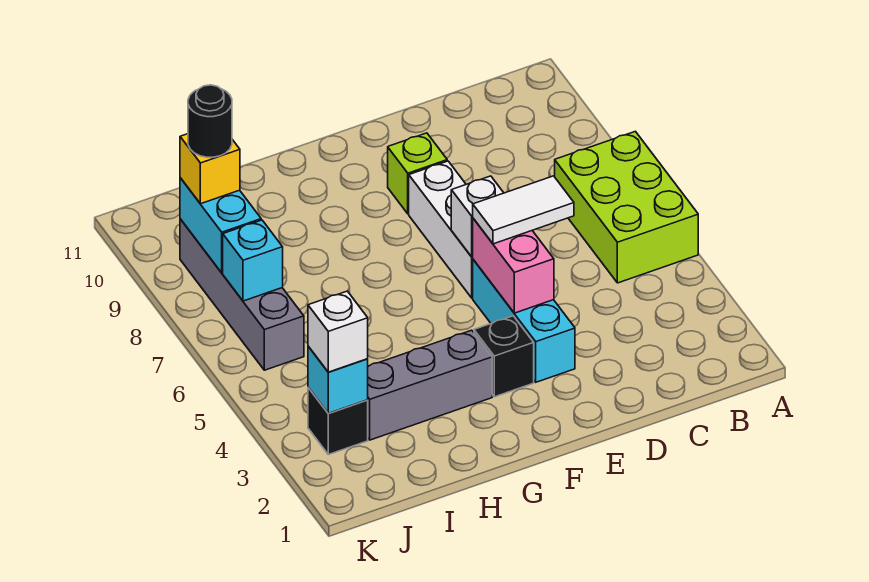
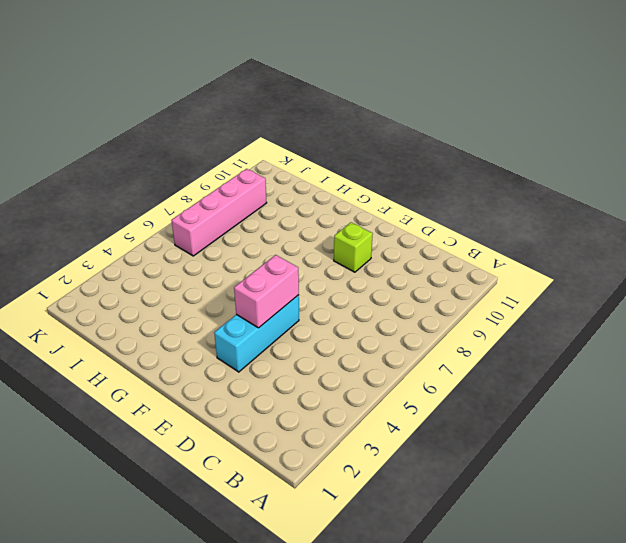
pink brick J6:J9 level 1 -> grey brick J6:J9 level 1
none -> lime brick A5:B7 level 1
none -> white brick E6:E8 level 1
none -> black brick F3 level 1

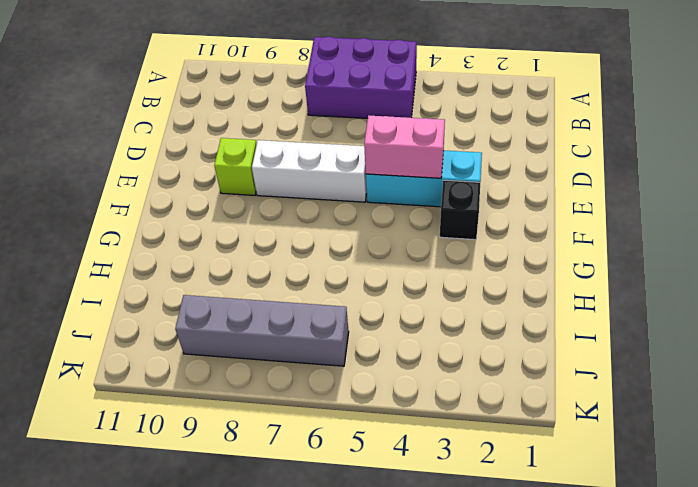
purple brick A5:B7 level 1 -> lime brick A5:B7 level 1
none -> grey brick G3:I3 level 1
none -> black brick J3 level 1
none -> white brick E6 level 2

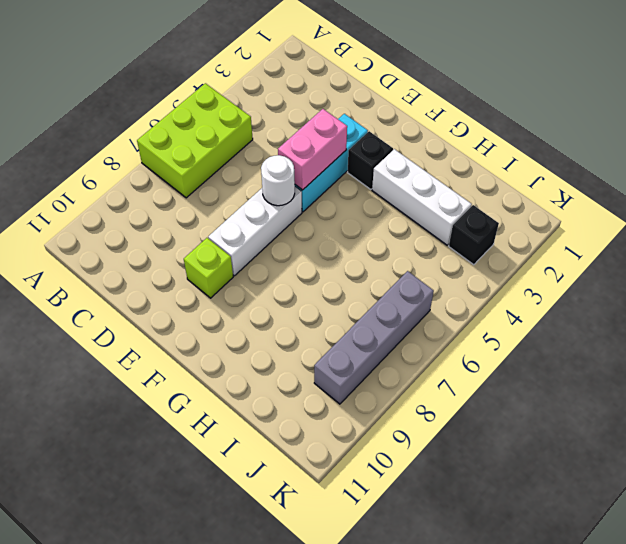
white round brick E6 level 2 -> white brick E6 level 2
white brick G3:I3 level 1 -> grey brick G3:I3 level 1
none -> cyan brick J3 level 2
none -> cyan brick J7 level 2
none -> cyan brick J8:J9 level 2

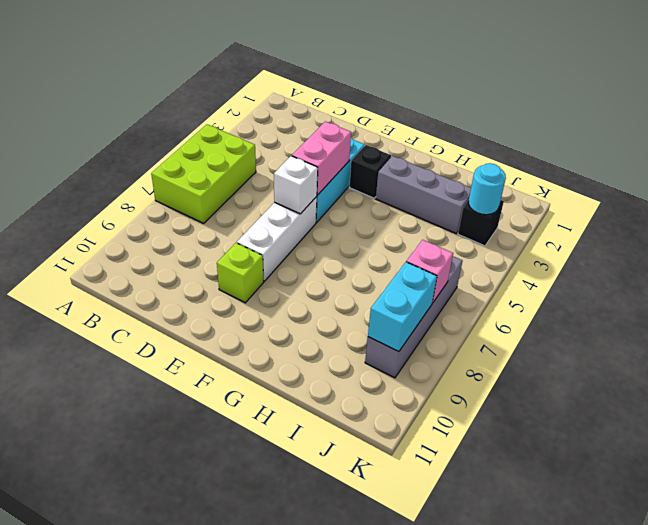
cyan round brick J3 level 2 -> cyan brick J3 level 2
pink brick J7 level 2 -> cyan brick J7 level 2
none -> white tile D5:E5 level 3
none -> white brick J3 level 3
none -> yellow brick J9 level 3

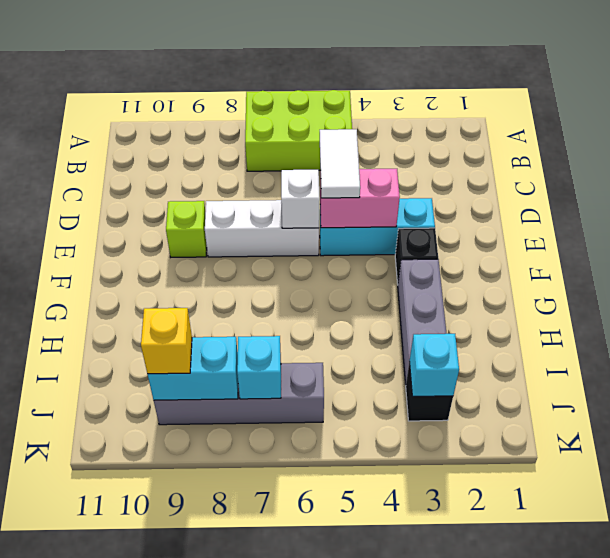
none -> white brick J3 level 3
none -> black round brick J9 level 4

